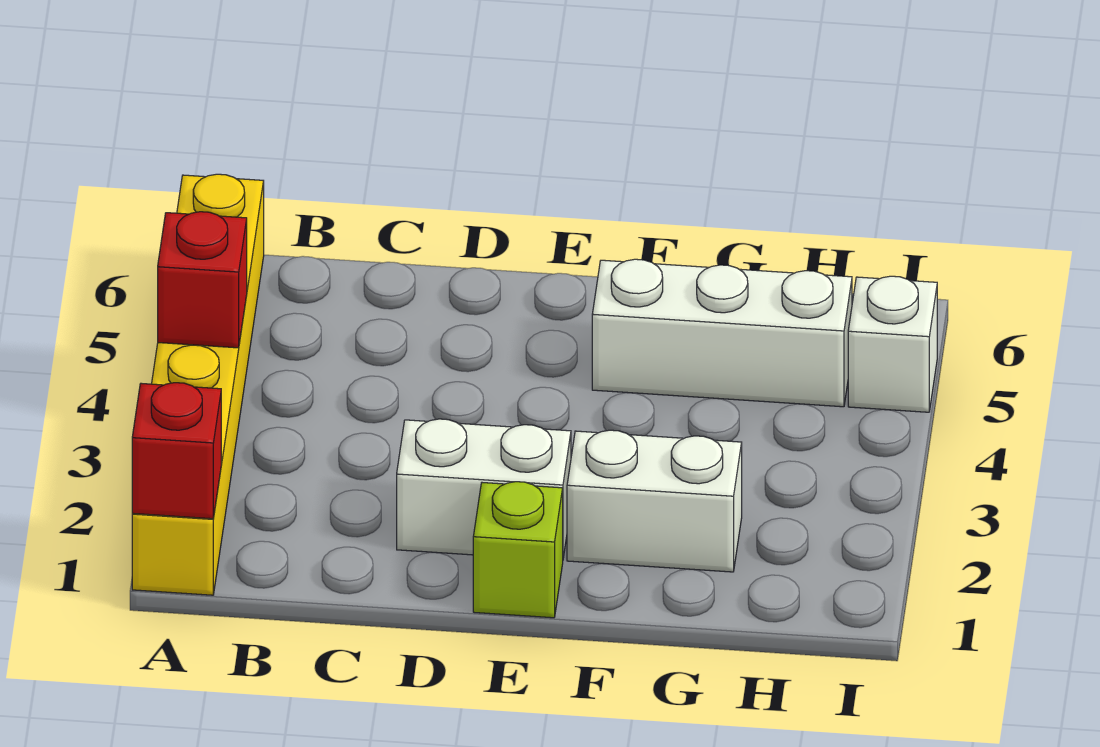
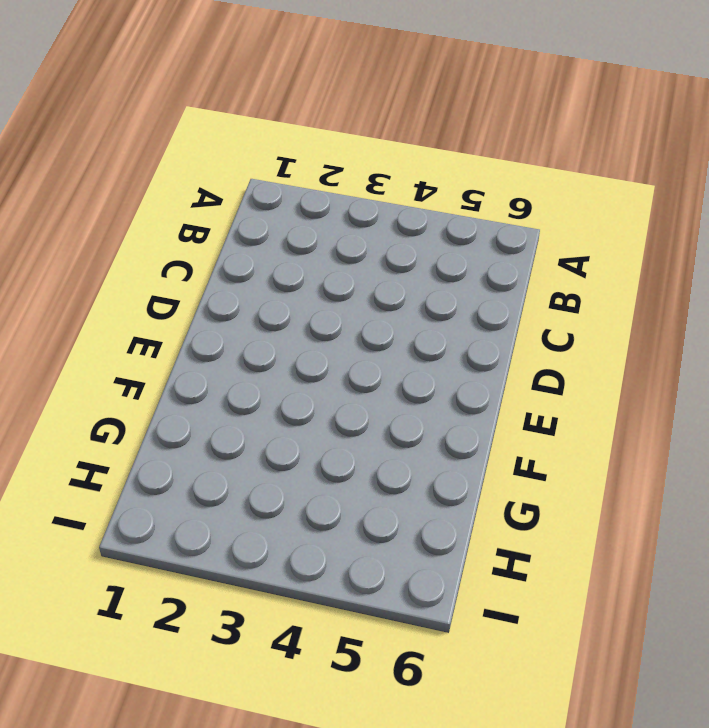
none -> yellow brick A1:A6 level 1
none -> white brick D2:E2 level 1

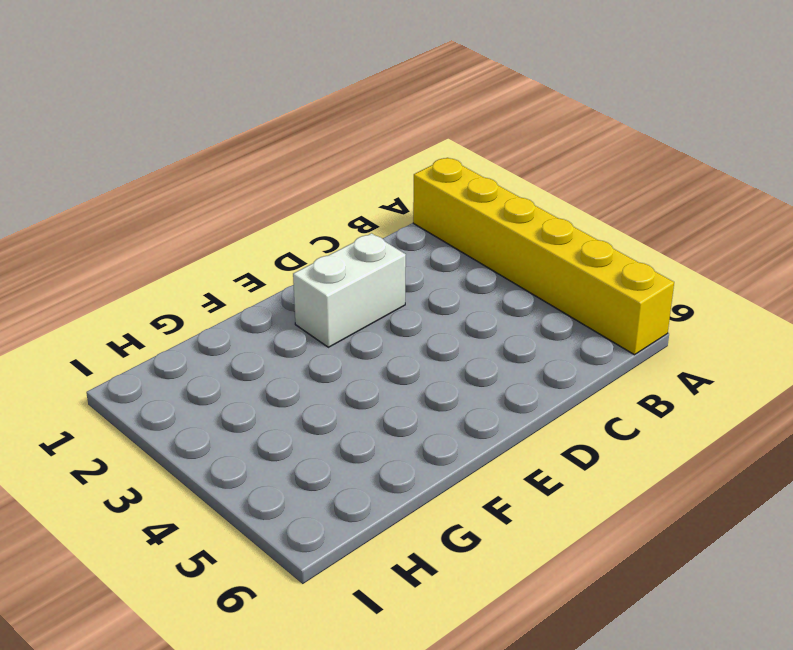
none -> lime brick E1 level 1
none -> white brick F2:G2 level 1

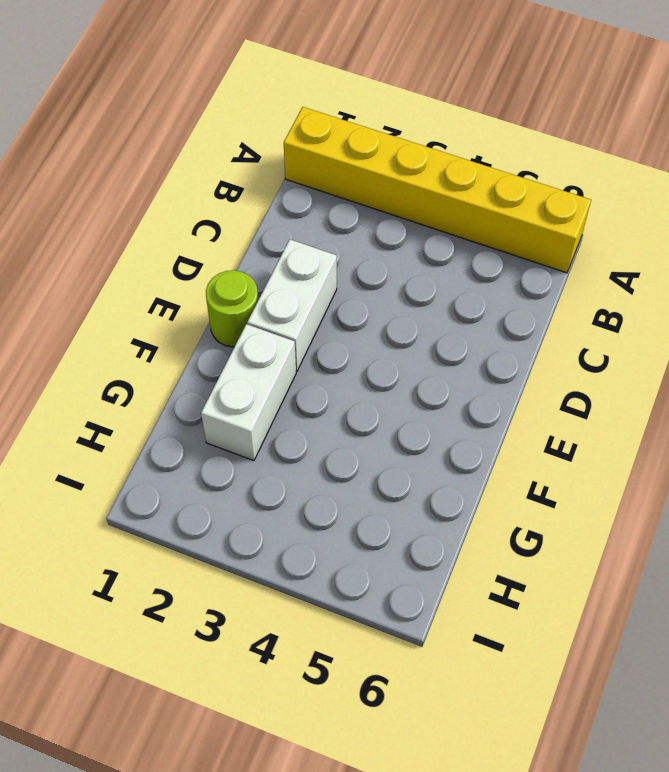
lime round brick E1 level 1 -> lime brick E1 level 1
none -> white brick F5:H5 level 1
none -> white brick I5 level 1

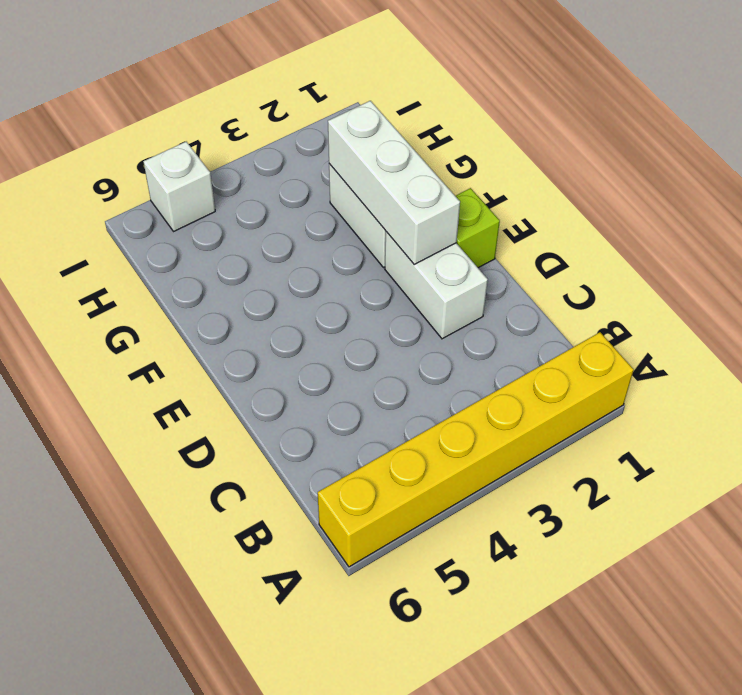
white brick E2:G2 level 2 -> white brick F5:H5 level 1
none -> red brick A1 level 2
none -> red brick A4 level 2

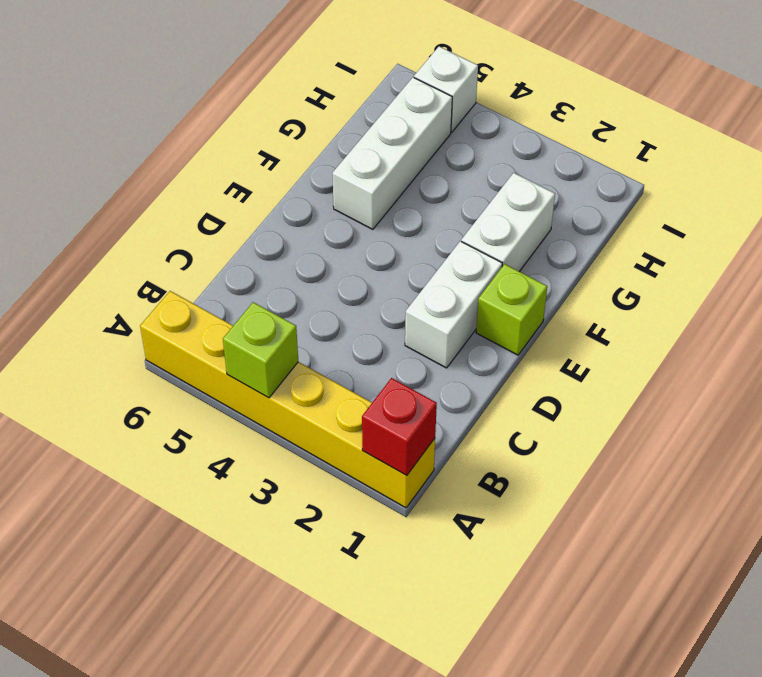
lime brick A4 level 2 -> red brick A4 level 2

